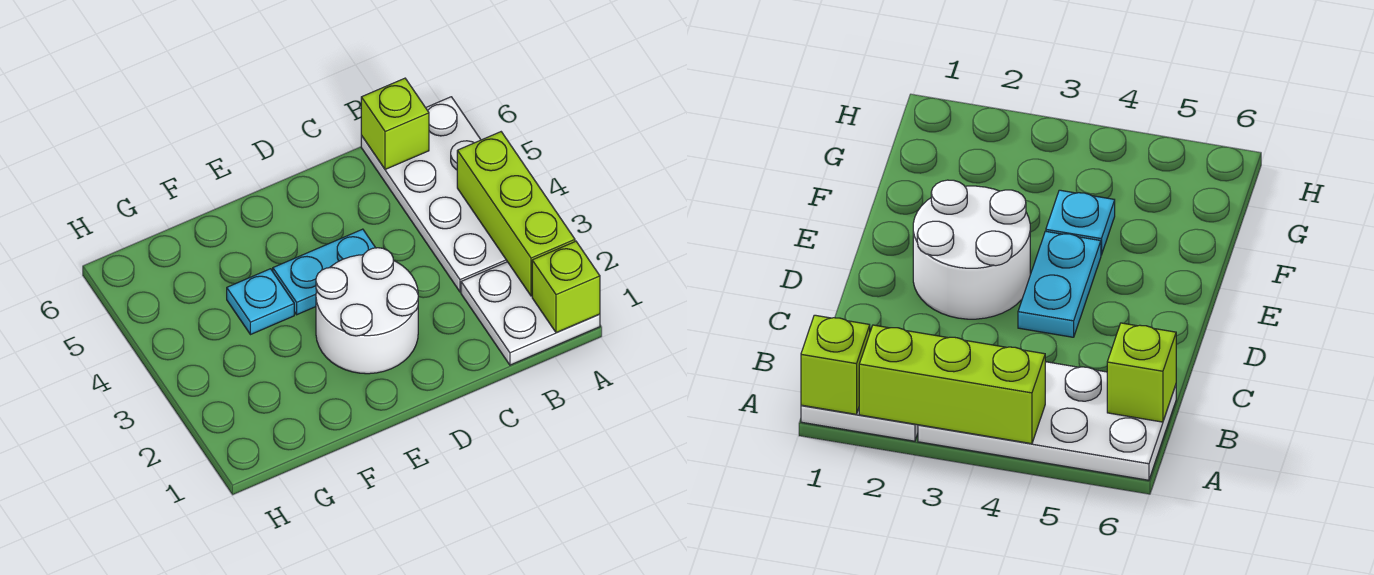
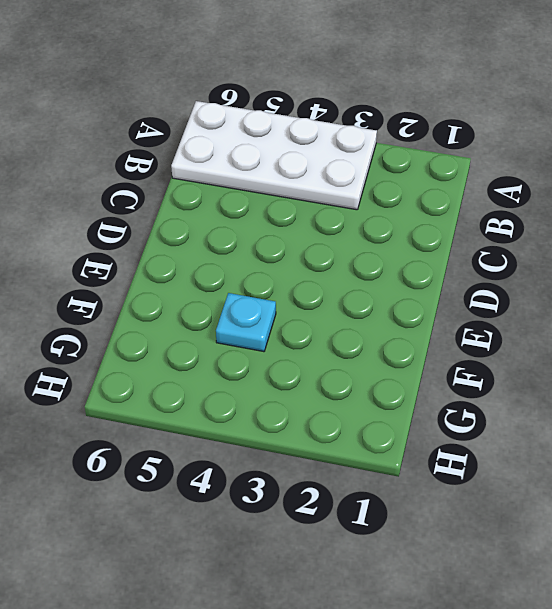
none -> white plate A1:B2 level 1
none -> white round brick D2:E3 level 1

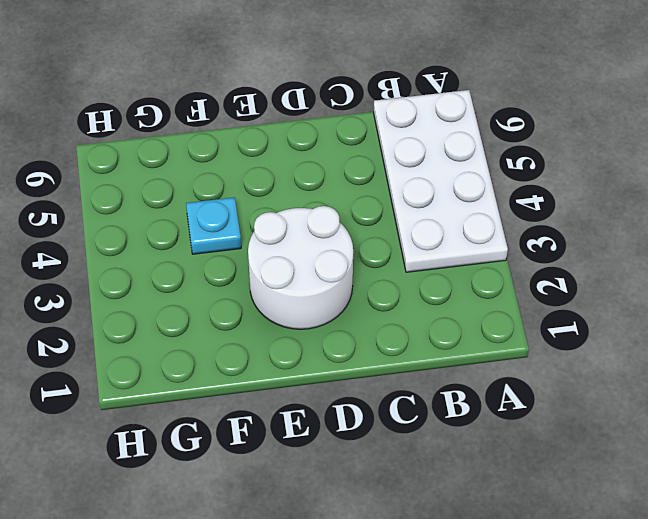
none -> white plate A1:B2 level 1
none -> cyan plate D4:E4 level 1

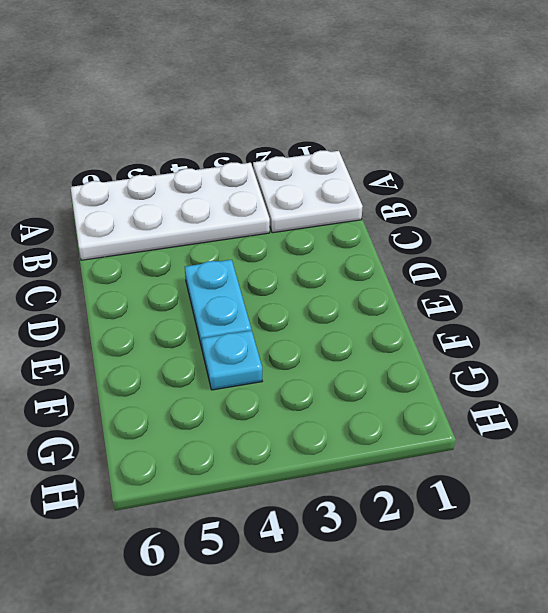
none -> white round brick D2:E3 level 1
none -> lime brick A1 level 2

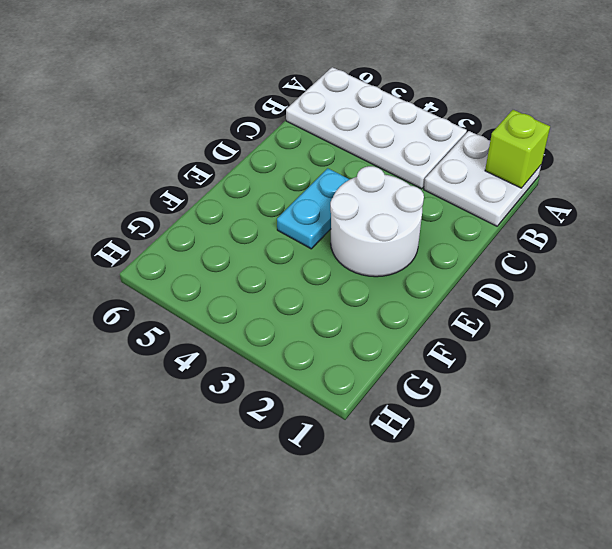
none -> cyan plate F4 level 1
none -> lime brick A2:A4 level 2

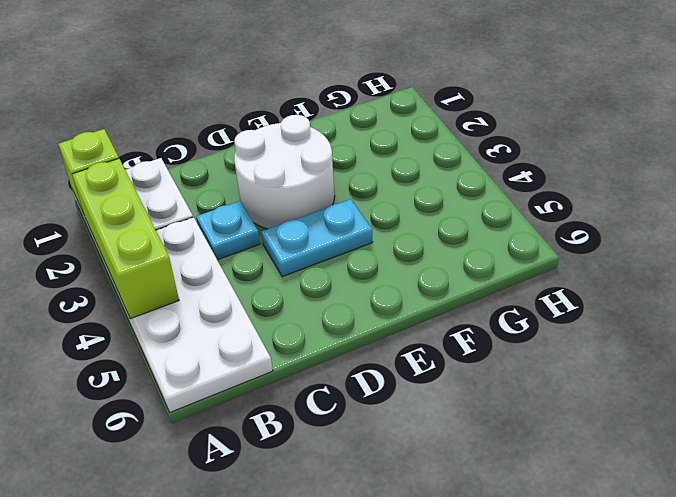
cyan plate C3 level 1 -> cyan plate F4 level 1
none -> lime brick B6 level 2

